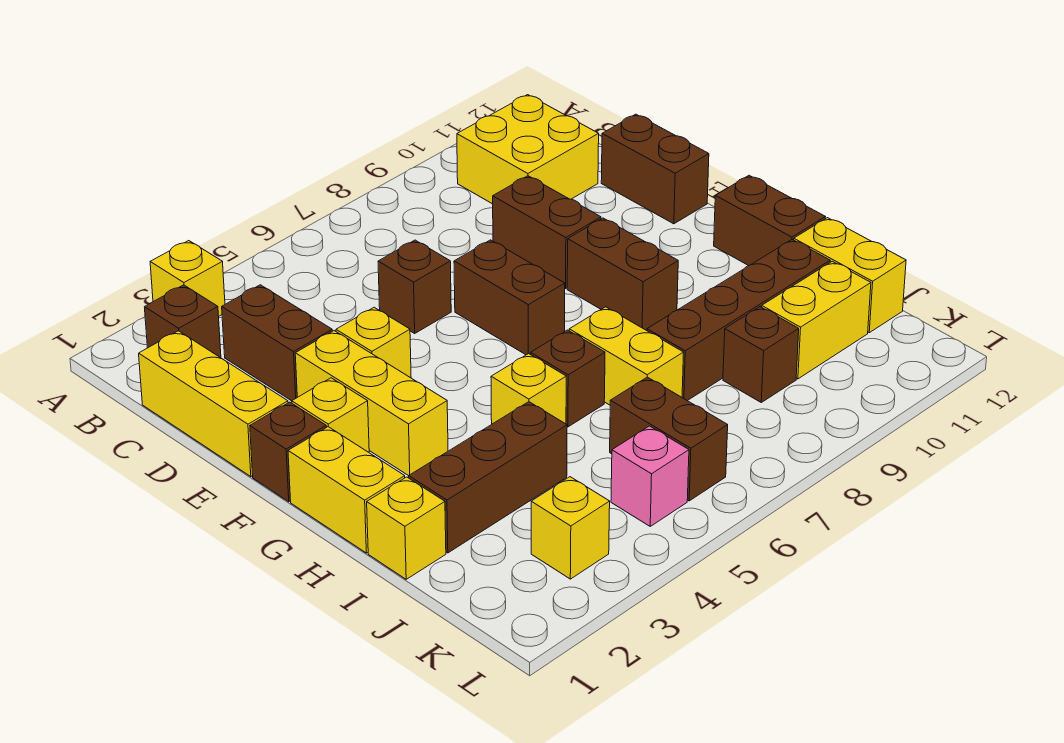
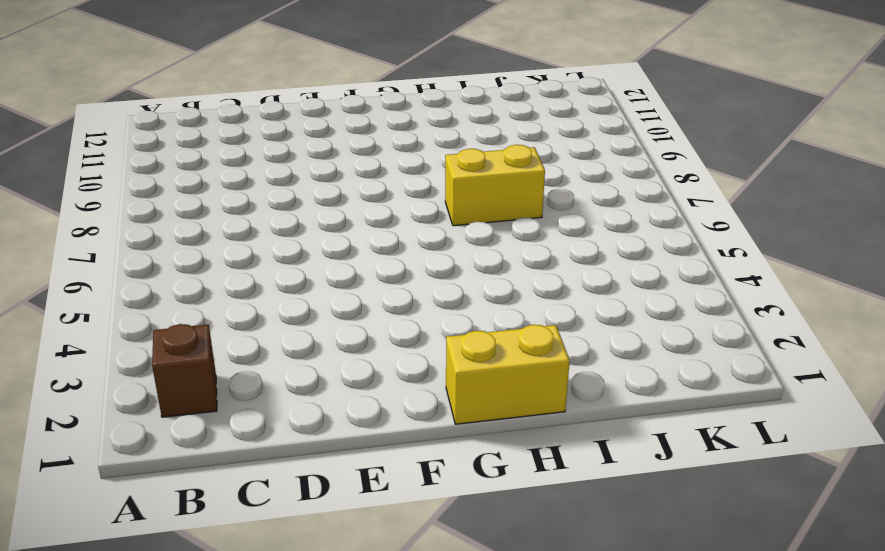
none -> yellow brick A3 level 1
none -> yellow brick B10:C11 level 1
none -> yellow brick C1:E1 level 1

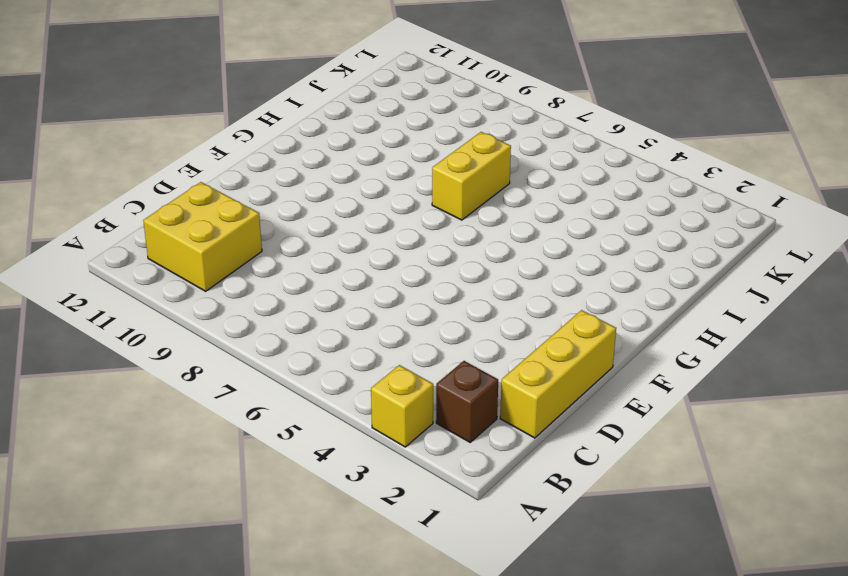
none -> brown brick C3:D3 level 1
none -> brown brick D6 level 1
none -> brown brick D9:E9 level 1

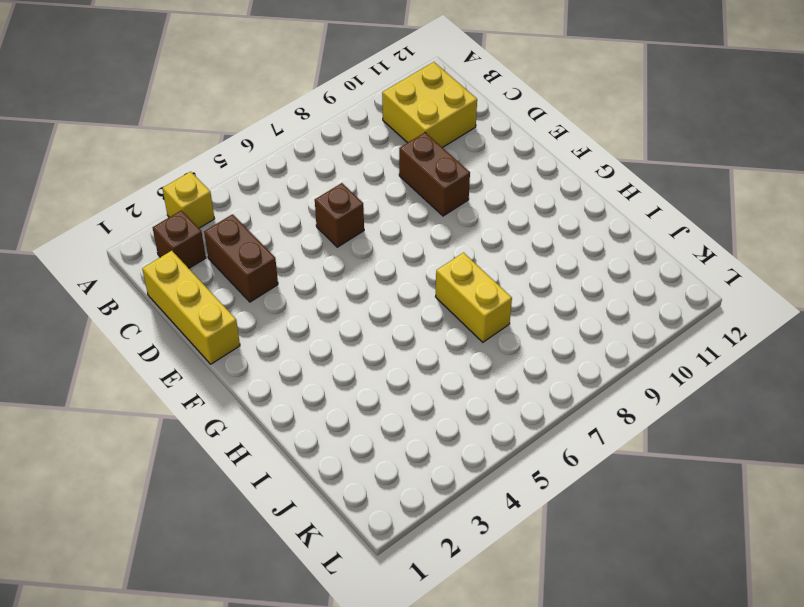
none -> brown brick D12:E12 level 1
none -> yellow brick E3:G3 level 1
none -> yellow brick E4 level 1

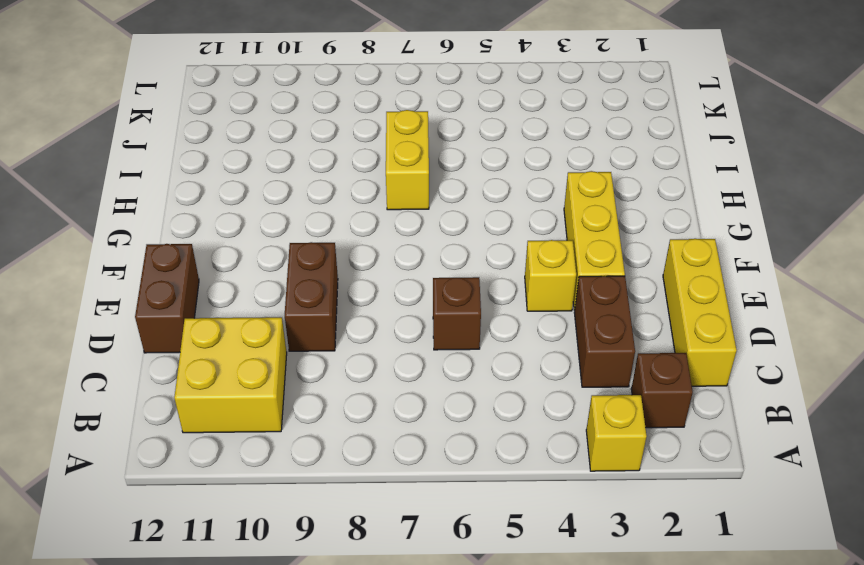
none -> brown brick E7:F7 level 1
none -> brown brick F1 level 1
none -> yellow brick F2 level 1

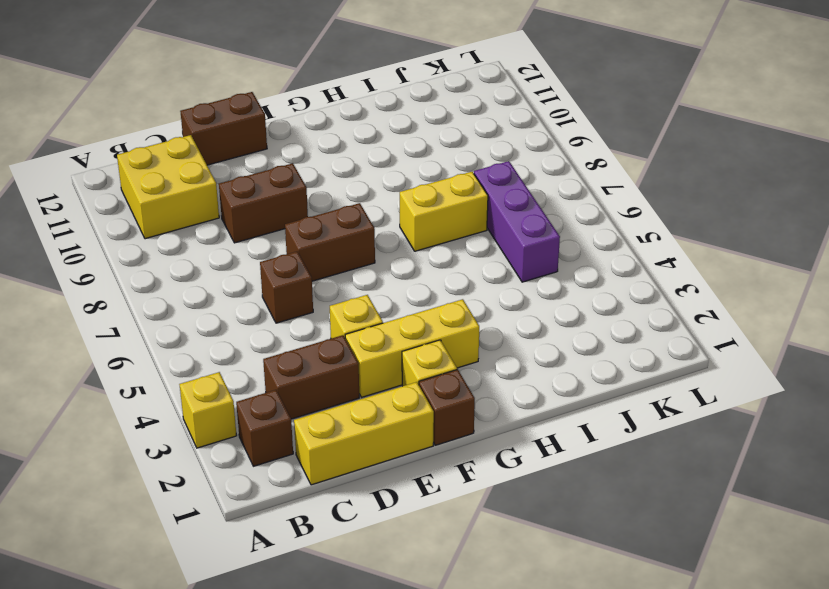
purple brick J5:J7 level 1 -> brown brick J6:K6 level 1
none -> brown brick F9:G9 level 1
none -> yellow brick G1:H1 level 1
none -> brown brick G12:H12 level 1

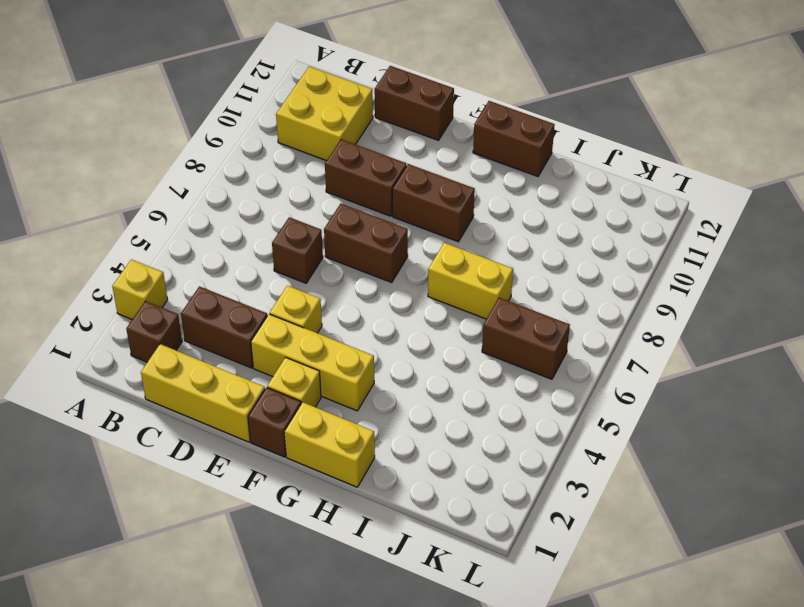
none -> yellow brick H5 level 1
none -> brown brick H6 level 1
none -> yellow brick I1 level 1

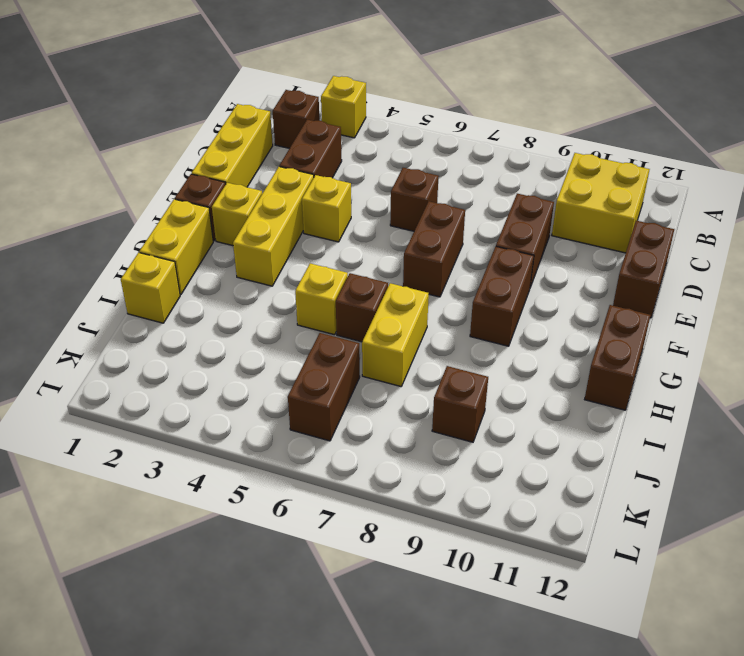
none -> brown brick I2:I4 level 1
none -> brown brick I8:I11 level 1
none -> yellow brick I12:J12 level 1

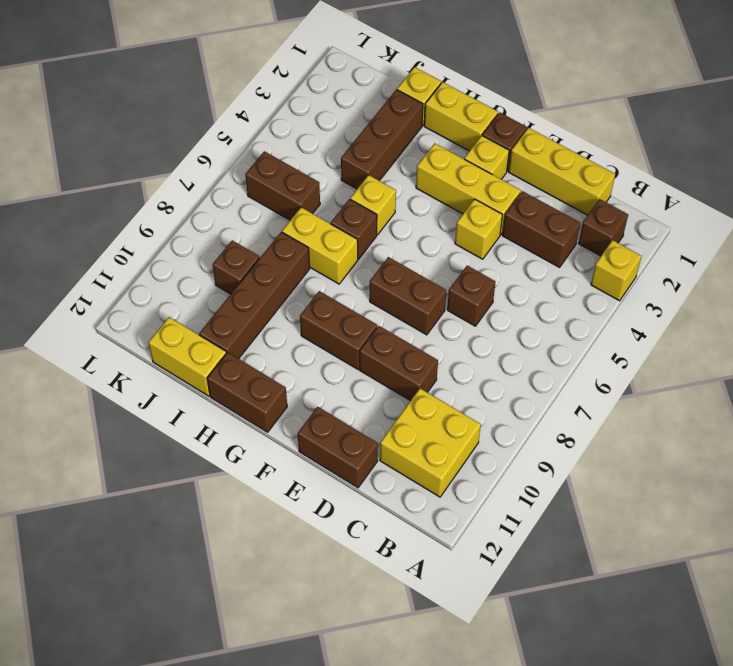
none -> yellow brick J10:J11 level 1
none -> yellow brick K3 level 1
none -> pink brick K5 level 1

